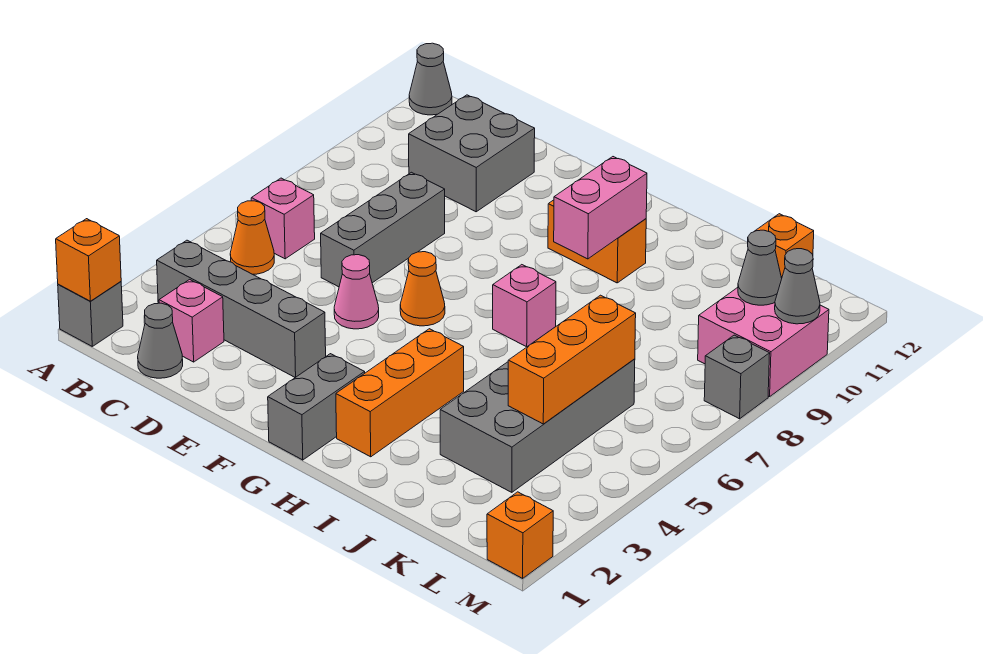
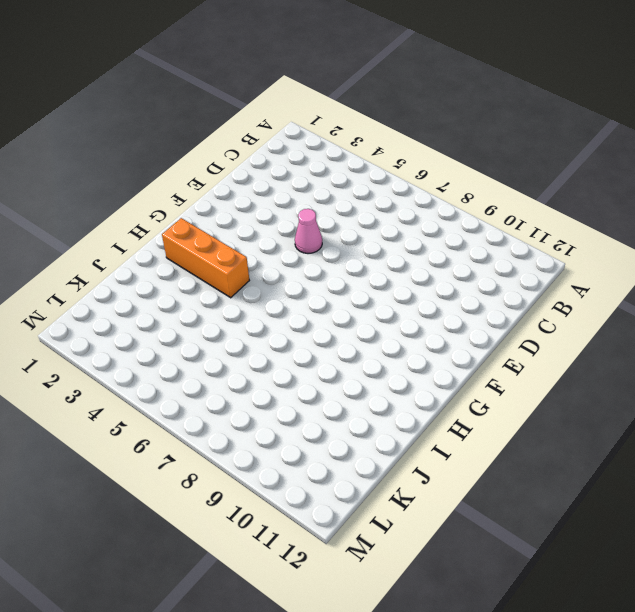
none -> grey brick A1 level 1
none -> grey cone A12 level 1
none -> grey brick B3:E3 level 1

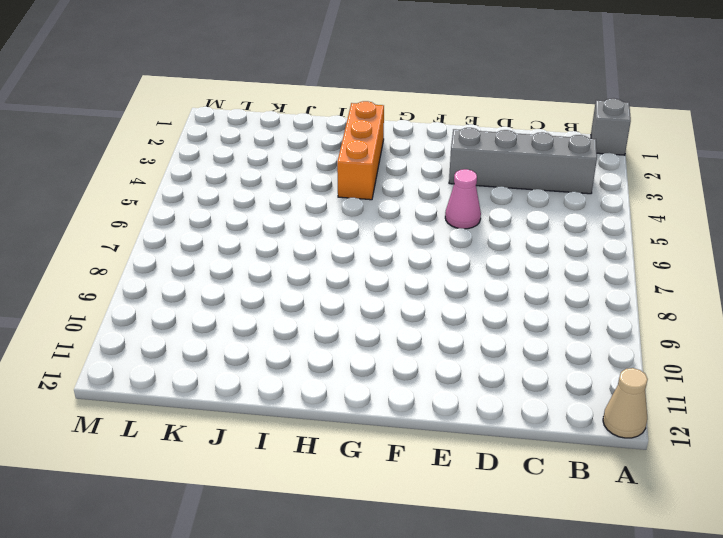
tan cone A12 level 1 -> grey cone A12 level 1
none -> orange cone B5 level 1
none -> pink brick B6 level 1
none -> grey cone C1 level 1

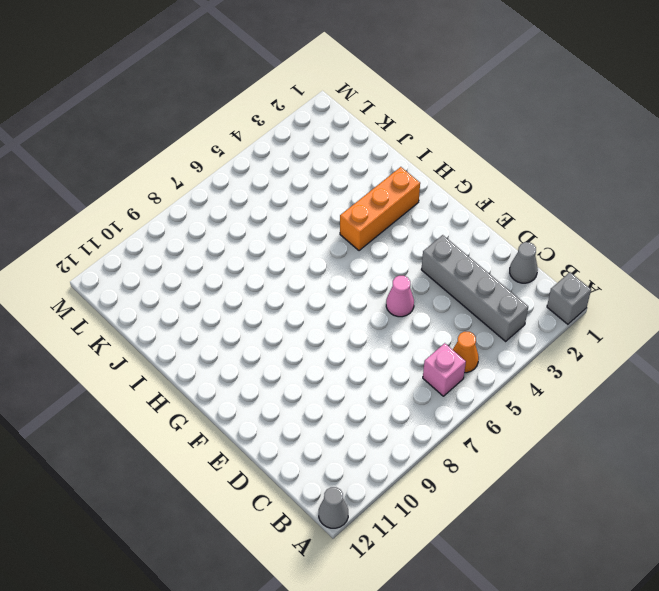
none -> pink brick C2 level 1
none -> grey brick C10:D11 level 1
none -> grey brick D6:D8 level 1

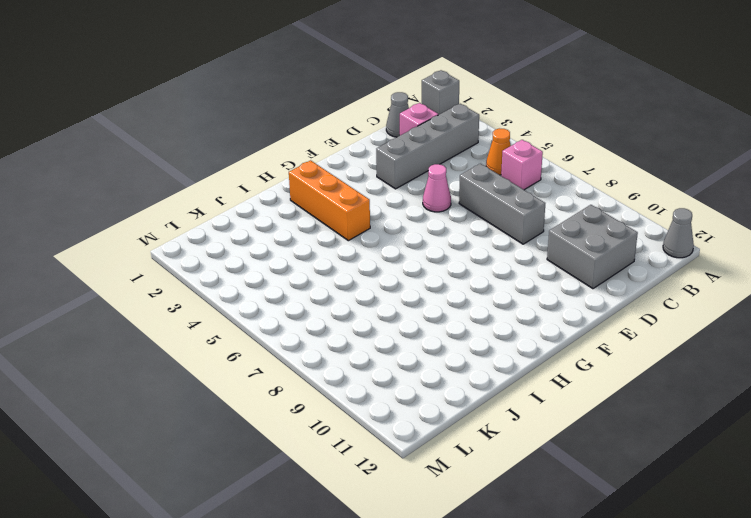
none -> orange cone F6 level 1
none -> grey brick G1:G2 level 1
none -> orange brick G10:H10 level 1

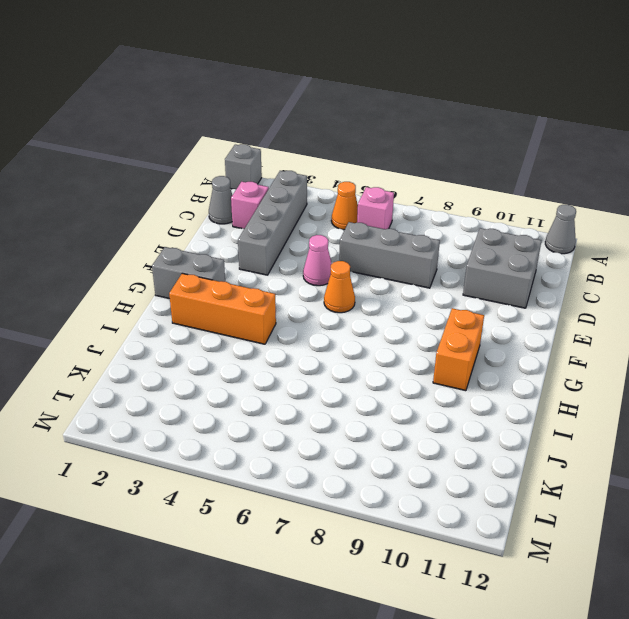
none -> pink brick H7 level 1
none -> grey brick J3:K6 level 1
none -> orange brick K12 level 1

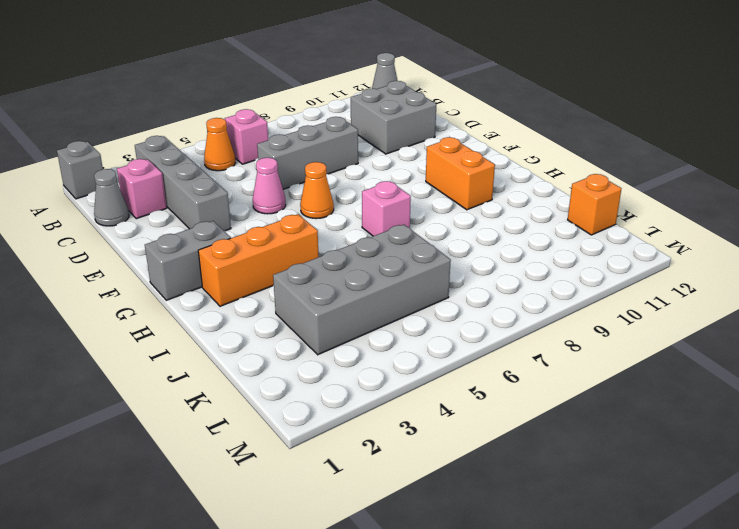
none -> pink brick L9:M10 level 1
none -> orange brick M1 level 1
none -> grey brick M8 level 1

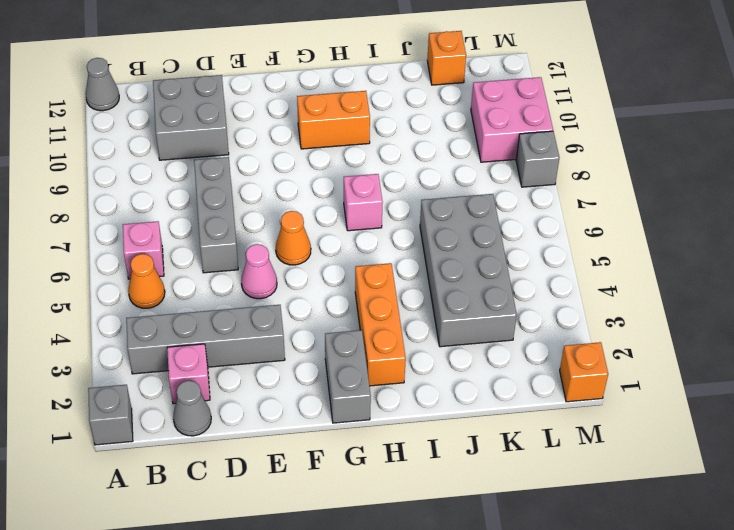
none -> orange brick A1 level 2
none -> pink brick H9:H10 level 2
none -> orange brick K4:K6 level 2

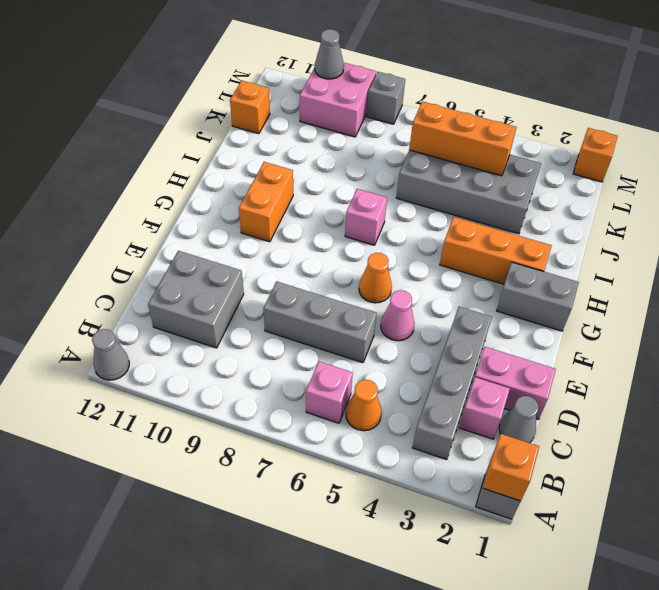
pink brick D1:D2 level 1 -> pink brick H9:H10 level 2
none -> grey cone L10 level 2

